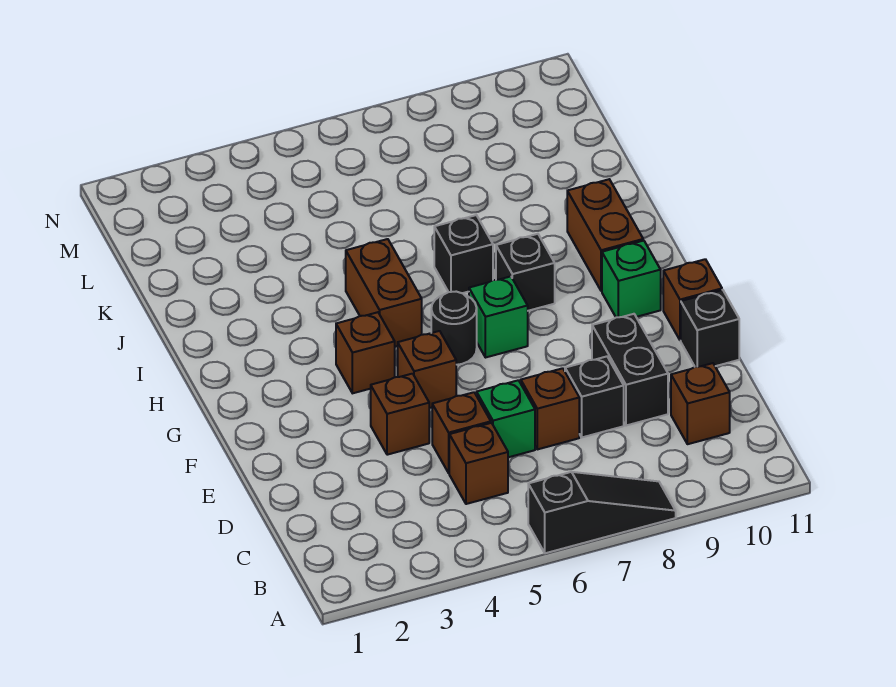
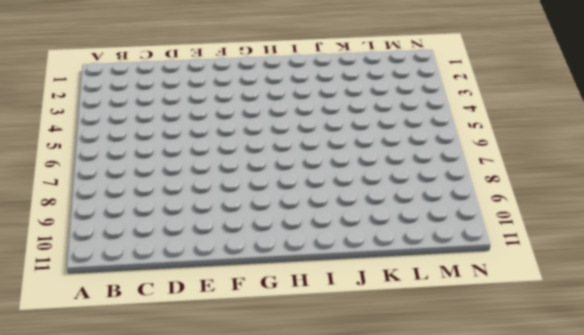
none -> black slope A6:A8 level 1 top 6
none -> brown brick C5 level 1
none -> brown brick C10 level 1

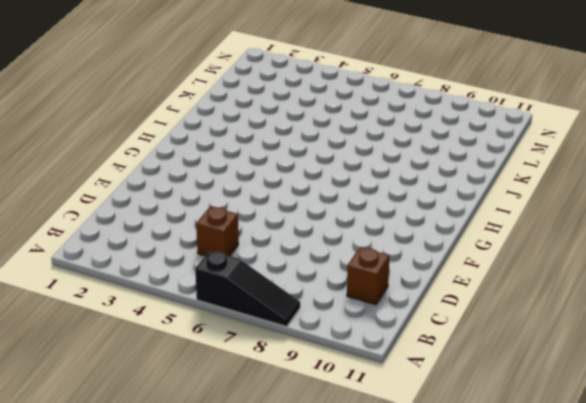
none -> brown brick D5 level 1
none -> green brick D6 level 1
none -> brown brick D7 level 1

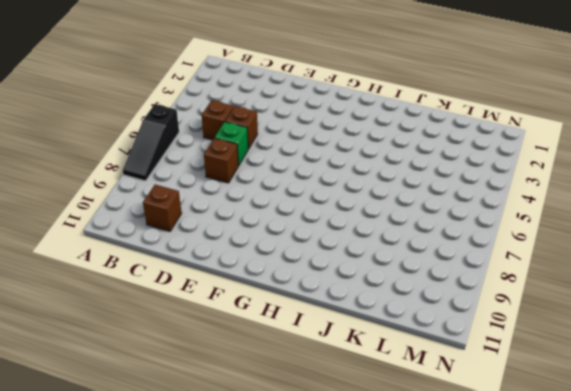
none -> black brick D8 level 1
none -> black brick D9:E9 level 1
none -> brown brick E4 level 1

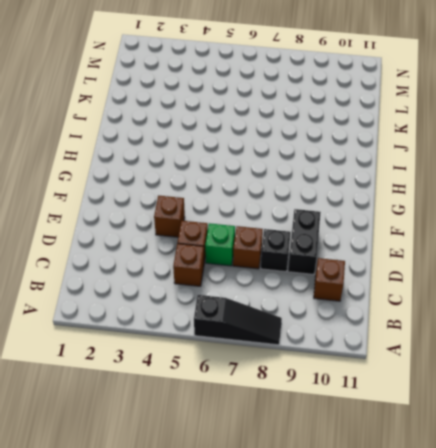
none -> black brick E11 level 1
none -> brown brick F5 level 1
none -> brown brick F11 level 1

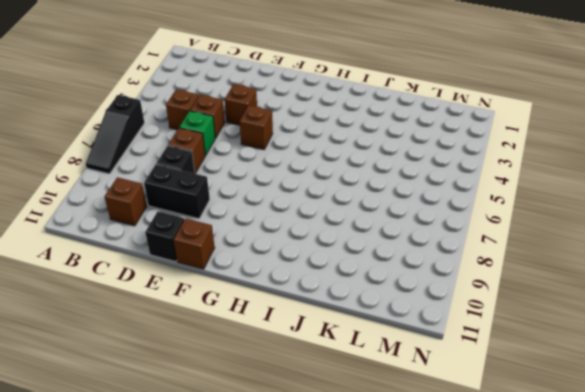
none -> brown brick G4 level 1
none -> black round brick G6 level 1
none -> green brick G7 level 1

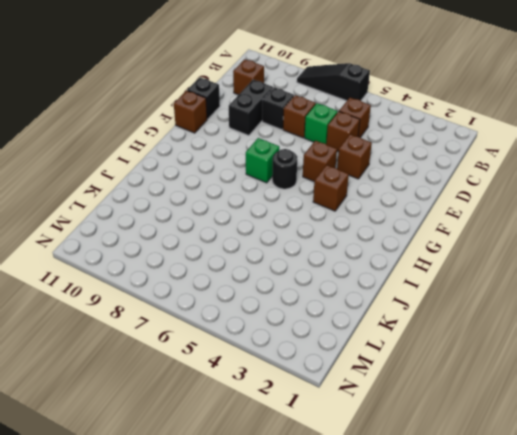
none -> green brick G10 level 1
none -> brown brick H5:I5 level 1
none -> black brick H8 level 1

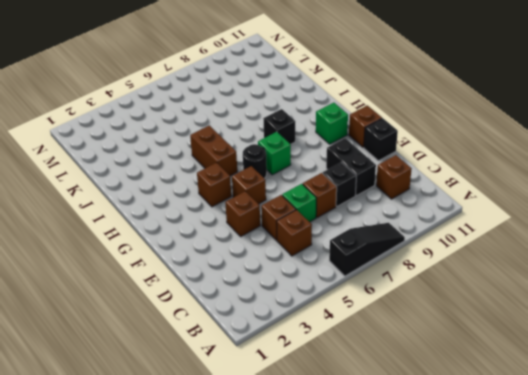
none -> brown brick H10:I10 level 1
none -> black brick I7 level 1

